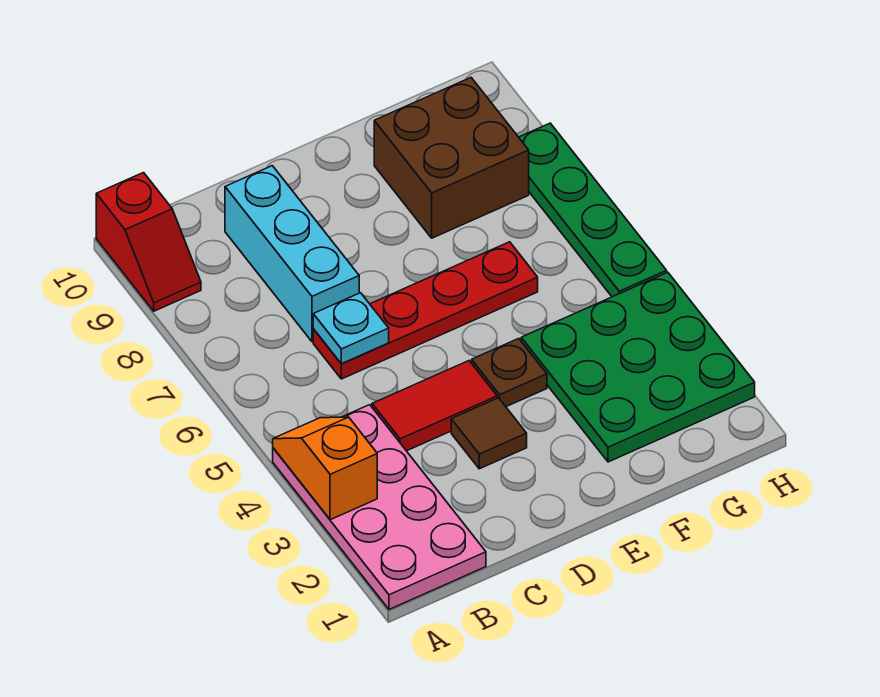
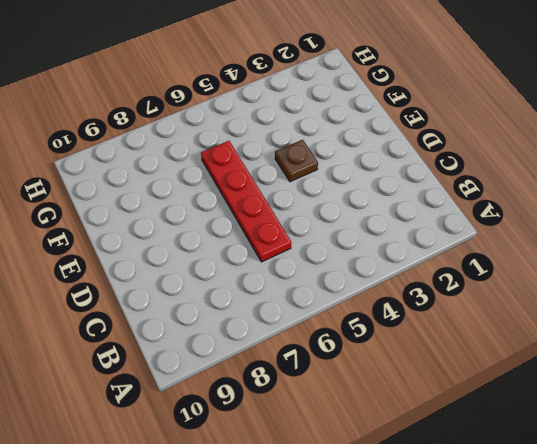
none -> pink plate A1:B4 level 1
none -> red slope A9:A10 level 1 top 10
none -> red tile C4:D4 level 1

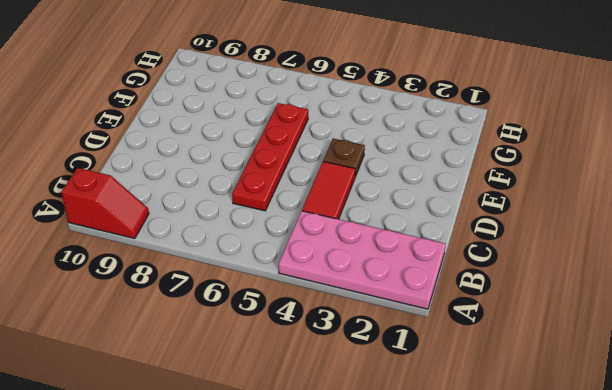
none -> cyan brick C7:C9 level 1
none -> brown tile D3 level 1
none -> green plate F2:H4 level 1

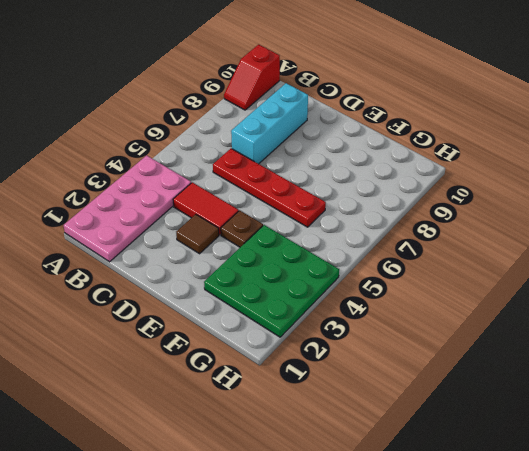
none -> brown brick F8:G9 level 1
none -> green plate H5:H8 level 1
none -> orange slope A3:A4 level 2 top 3

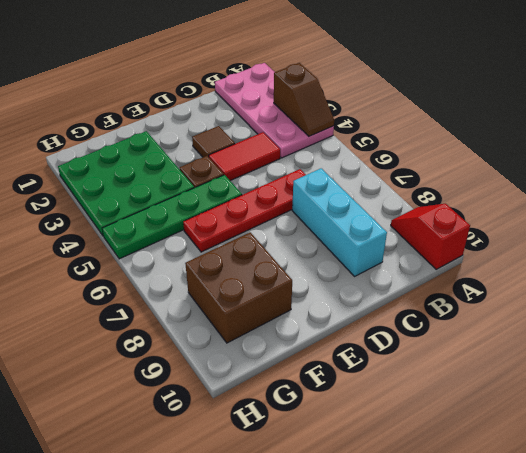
brown slope A3:A4 level 2 top 3 -> orange slope A3:A4 level 2 top 3
green plate E5:H5 level 1 -> green plate H5:H8 level 1
none -> cyan plate C6 level 2

